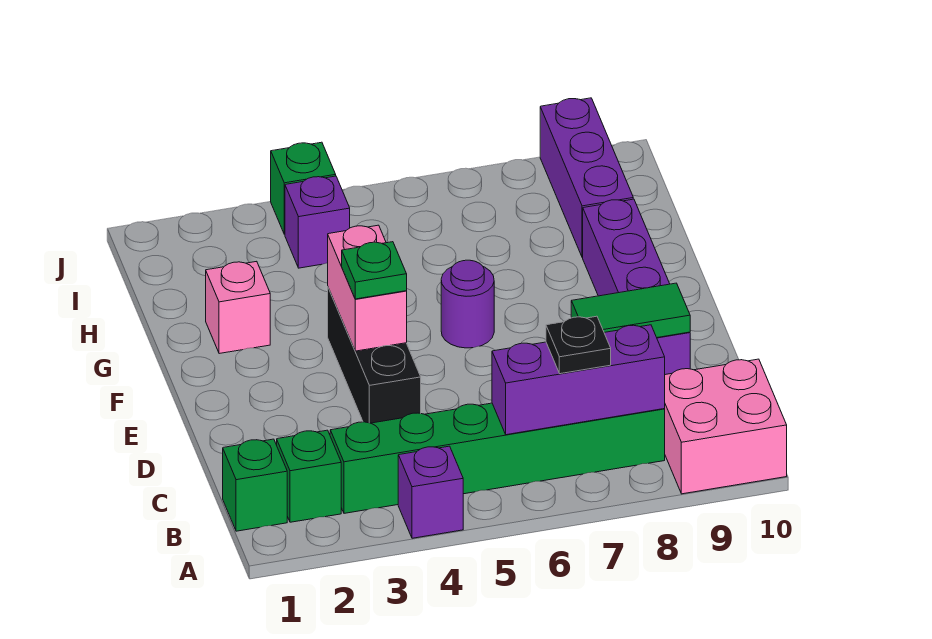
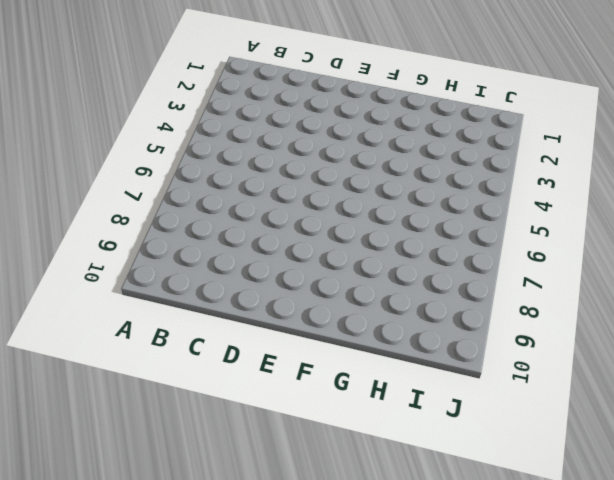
none -> purple brick A4 level 1
none -> pink brick A9:B10 level 1
none -> green brick B1 level 1

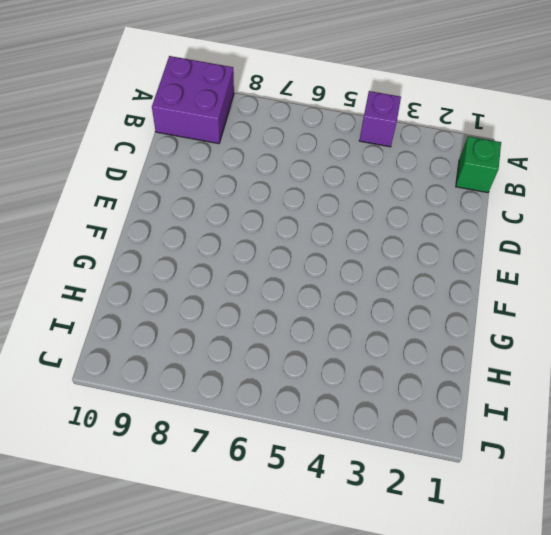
purple brick A9:B10 level 1 -> pink brick A9:B10 level 1
none -> green brick B2 level 1
none -> green brick B3:B8 level 1
none -> black brick D4:F4 level 1

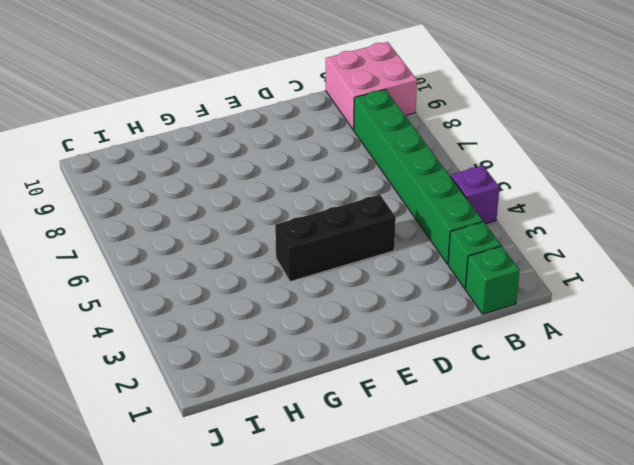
none -> purple brick D9:G9 level 1
none -> purple round brick F6 level 1
none -> pink brick G2 level 1

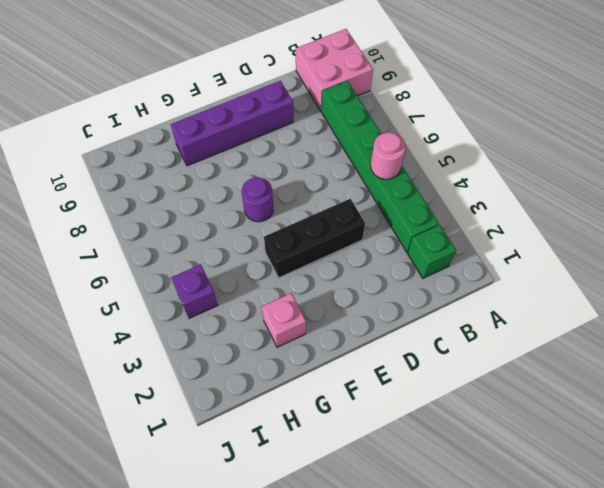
pink round brick B5 level 2 -> none
none -> purple brick A4 level 1
none -> green brick B1 level 1
none -> purple brick H9:J9 level 1

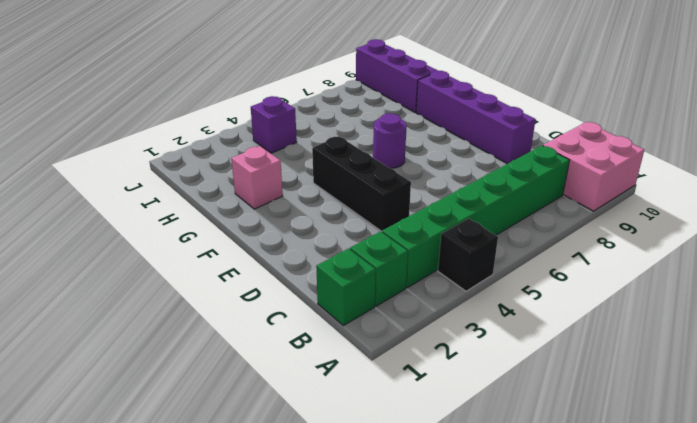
black brick A4 level 1 -> purple brick A4 level 1
none -> green brick J4 level 1
none -> purple brick B6:B8 level 2
none -> green tile D8:D9 level 2

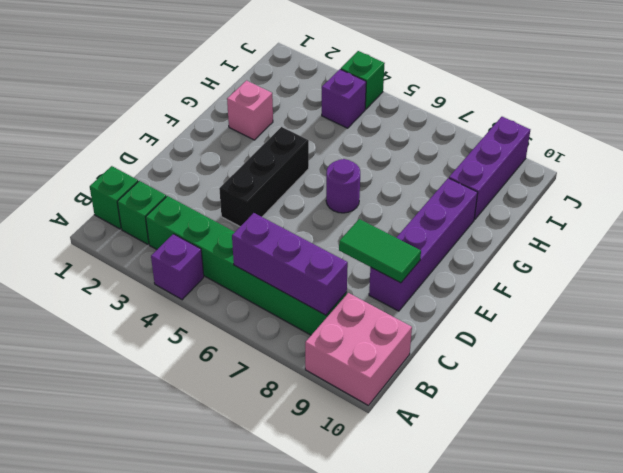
none -> pink brick E4:F4 level 2
none -> black plate B7 level 3
none -> green plate E4 level 3

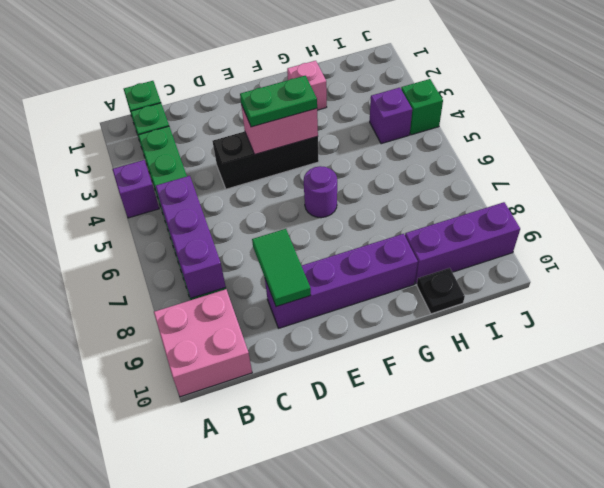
green plate E4:F4 level 3 -> green plate E4 level 3
black plate H10 level 1 -> black plate B7 level 3

